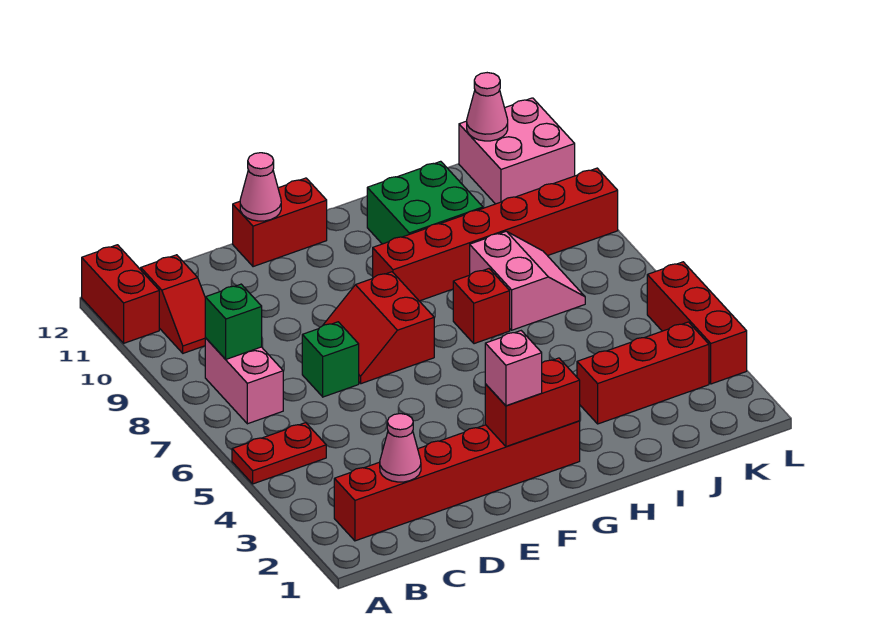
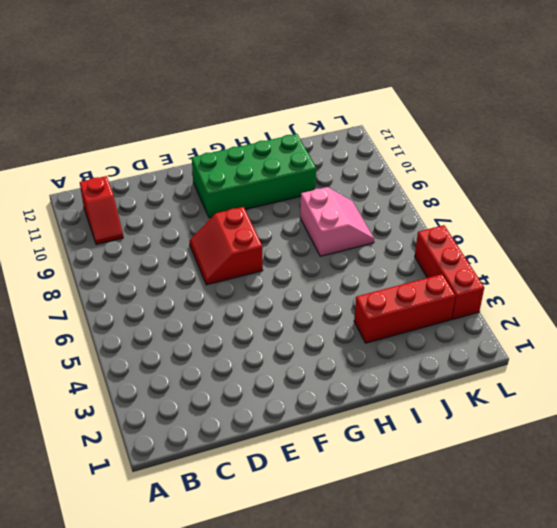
green brick F10:I11 level 1 -> green brick H10:I11 level 1
none -> red plate A5:B5 level 1
none -> red brick A11:A12 level 1
none -> red brick B2:G2 level 1

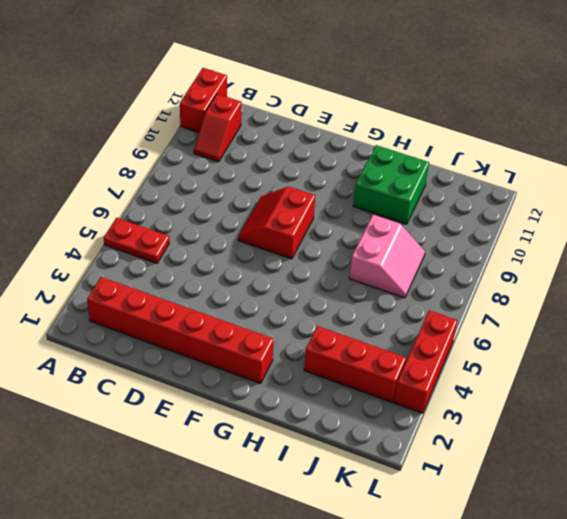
none -> pink brick B7:B8 level 1
none -> green brick D7 level 1
none -> red brick E12:F12 level 1

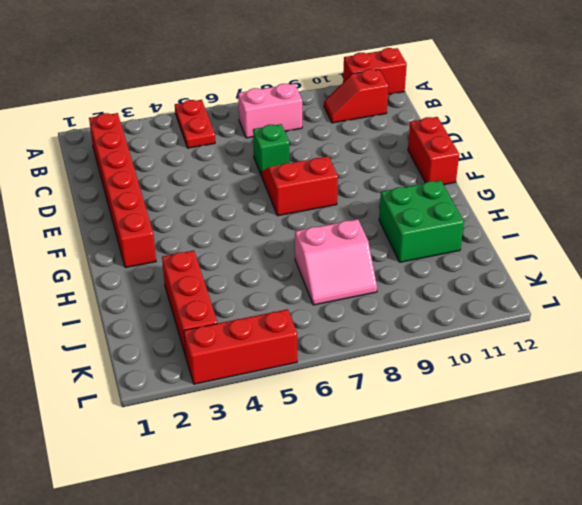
none -> red brick G9:L9 level 1
none -> red brick H7 level 1
none -> pink brick K11:L12 level 1

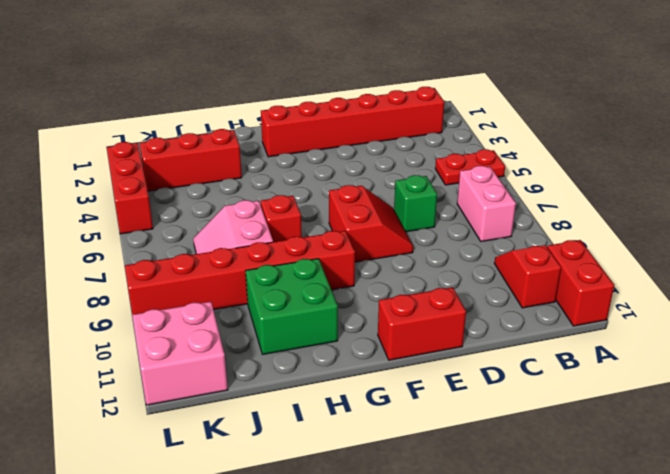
none -> green brick B8 level 2
none -> pink cone C2 level 2
none -> pink cone E12 level 2

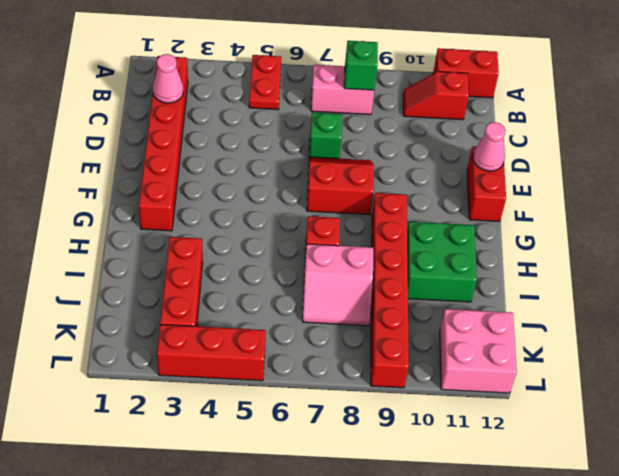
none -> red brick F2:G2 level 2
none -> pink cone K12 level 2
none -> pink brick F2 level 3

